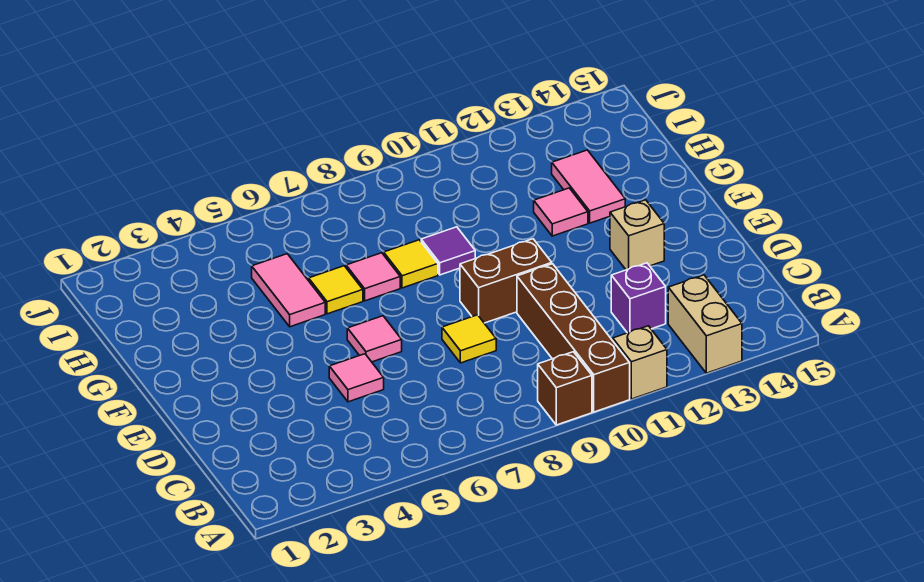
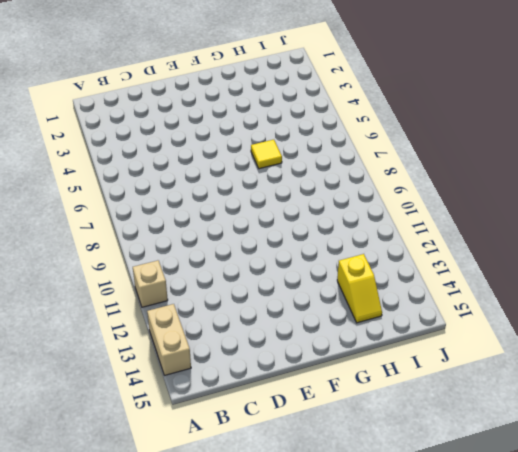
tan brick A13:A14 level 1 -> tan brick A13:B13 level 1
yellow slope H13:H14 level 1 top 13 -> pink tile G13:H13 level 1
none -> brown brick A9 level 1
none -> brown brick A10:D10 level 1
none -> purple brick C12 level 1

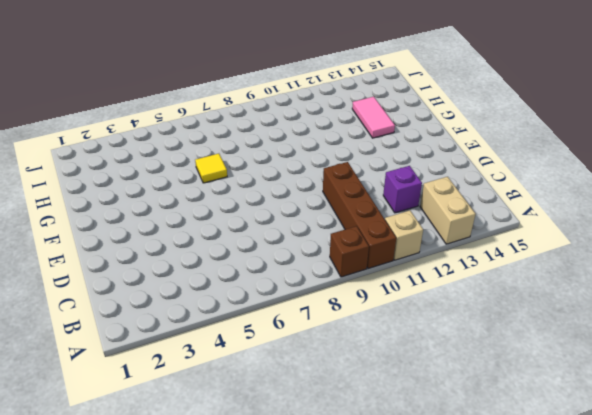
none -> pink tile D5 level 1
none -> yellow tile D8 level 1
none -> pink tile E6 level 1

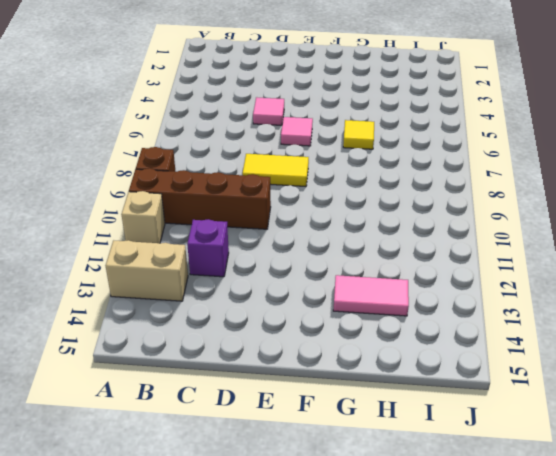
yellow tile D8:E8 level 1 -> yellow tile D8 level 1
none -> brown brick E9:E10 level 1
none -> tan brick E13 level 1
none -> pink tile G5:H5 level 1

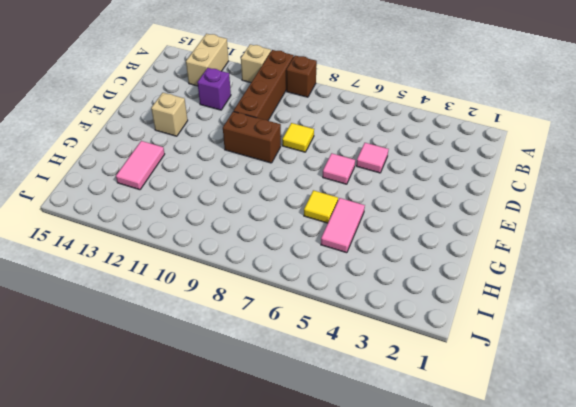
none -> pink tile G7 level 1
none -> yellow tile G8 level 1
none -> purple tile G9 level 1

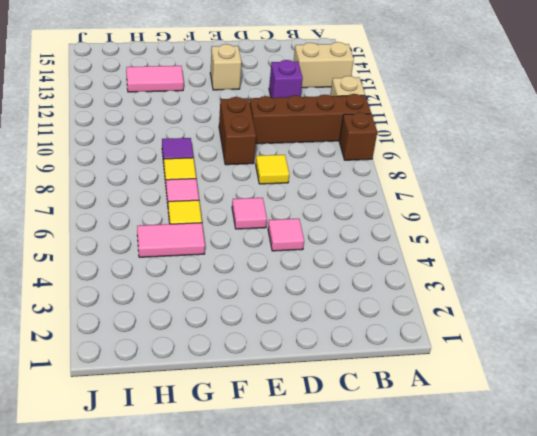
none -> pink tile G12 level 1

